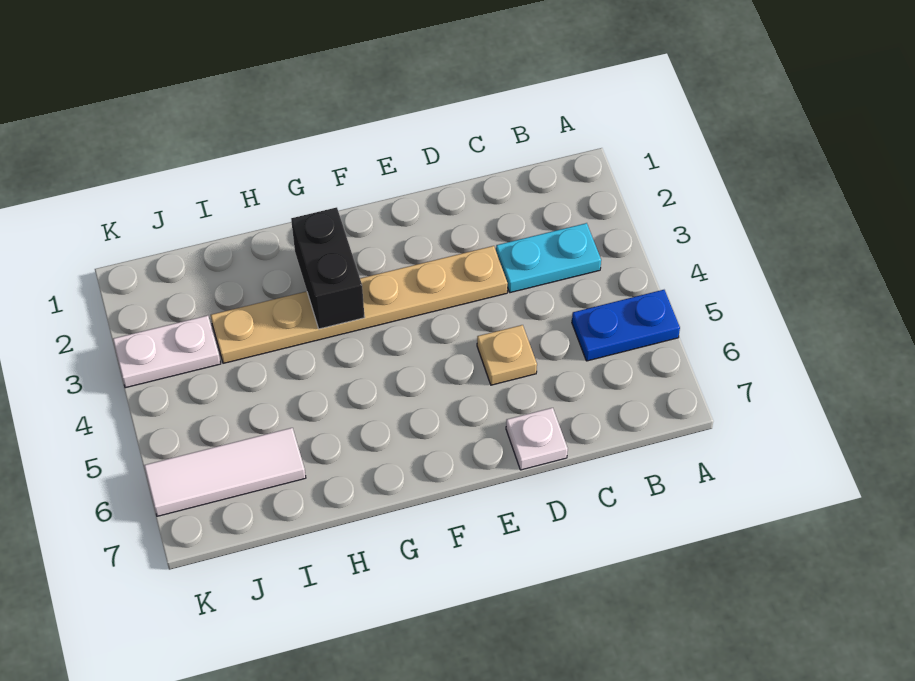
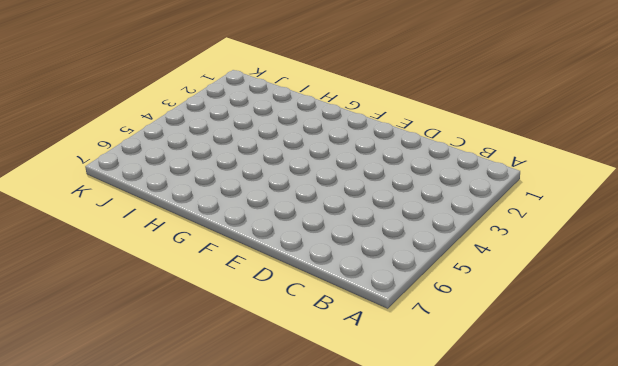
none -> blue plate A5:B5 level 1
none -> cyan plate B3:C3 level 1

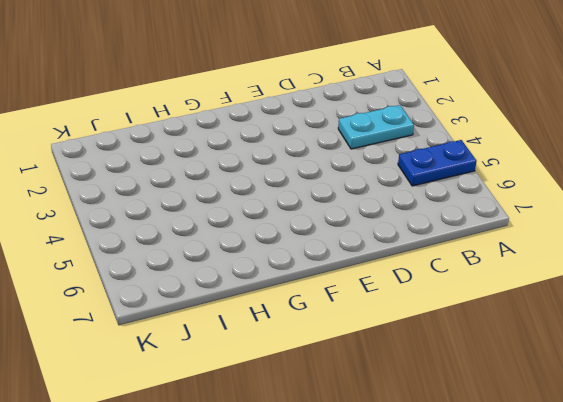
none -> tan plate D3:I3 level 1
none -> tan plate D5 level 1

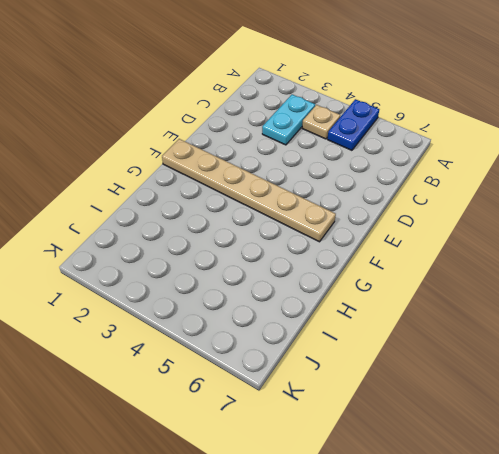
tan plate B4 level 1 -> tan plate D5 level 1
tan plate F1:F6 level 1 -> tan plate D3:I3 level 1
none -> white plate D7 level 1
none -> white tile I6:K6 level 1

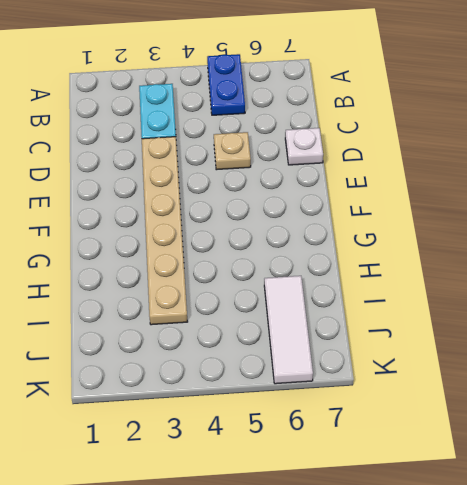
none -> white plate J3:K3 level 1
none -> black brick G2:G3 level 2

